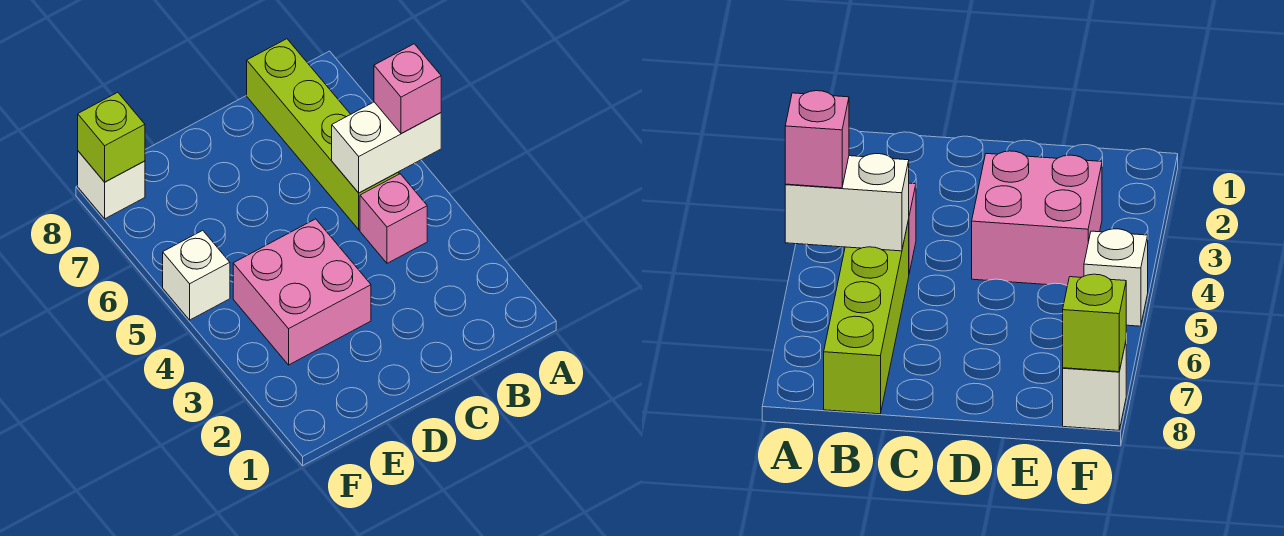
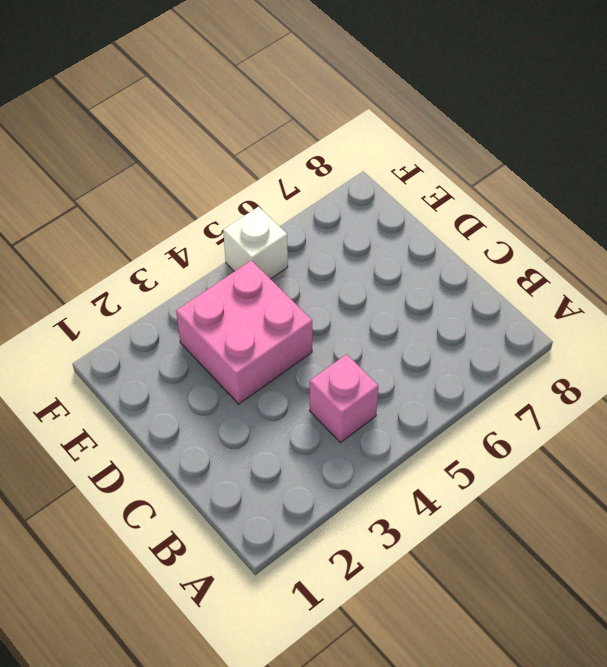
none -> lime brick B5:B8 level 1
none -> white brick F8 level 1

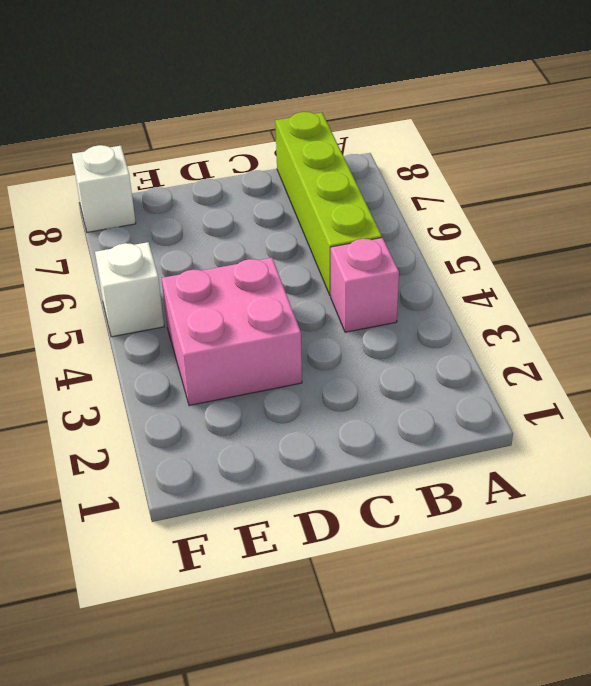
none -> white brick A5:B5 level 2
none -> lime brick F8 level 2

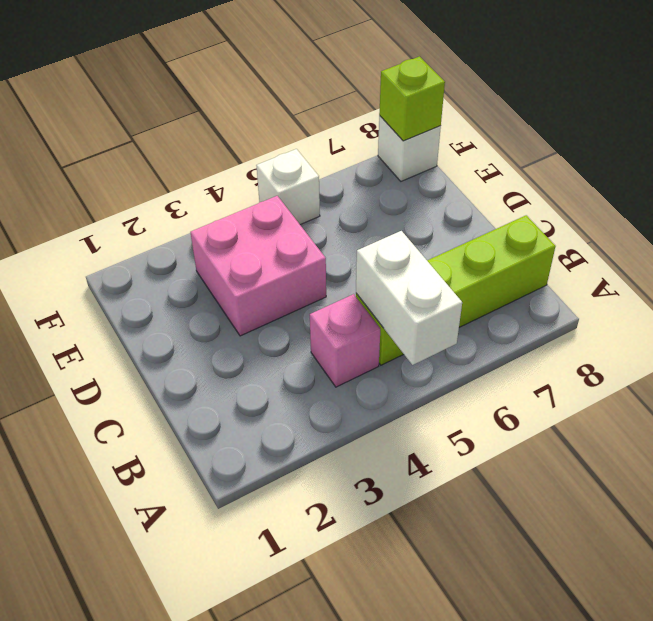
none -> pink brick A5 level 3

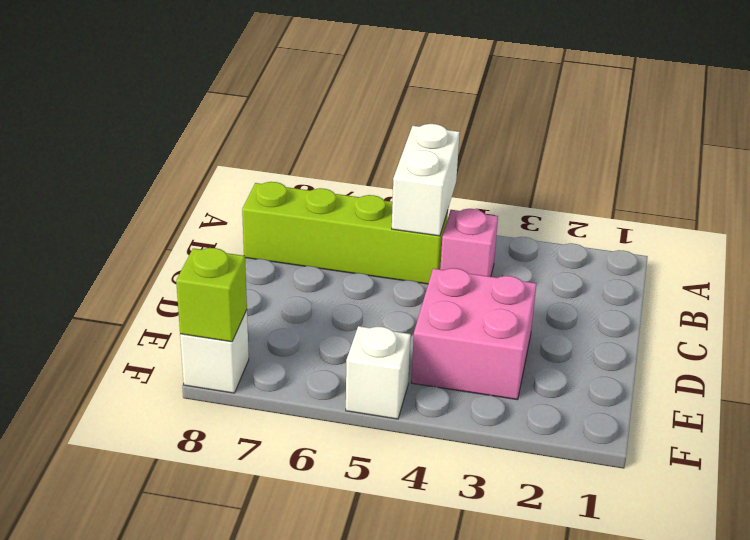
none -> pink brick A5 level 3

